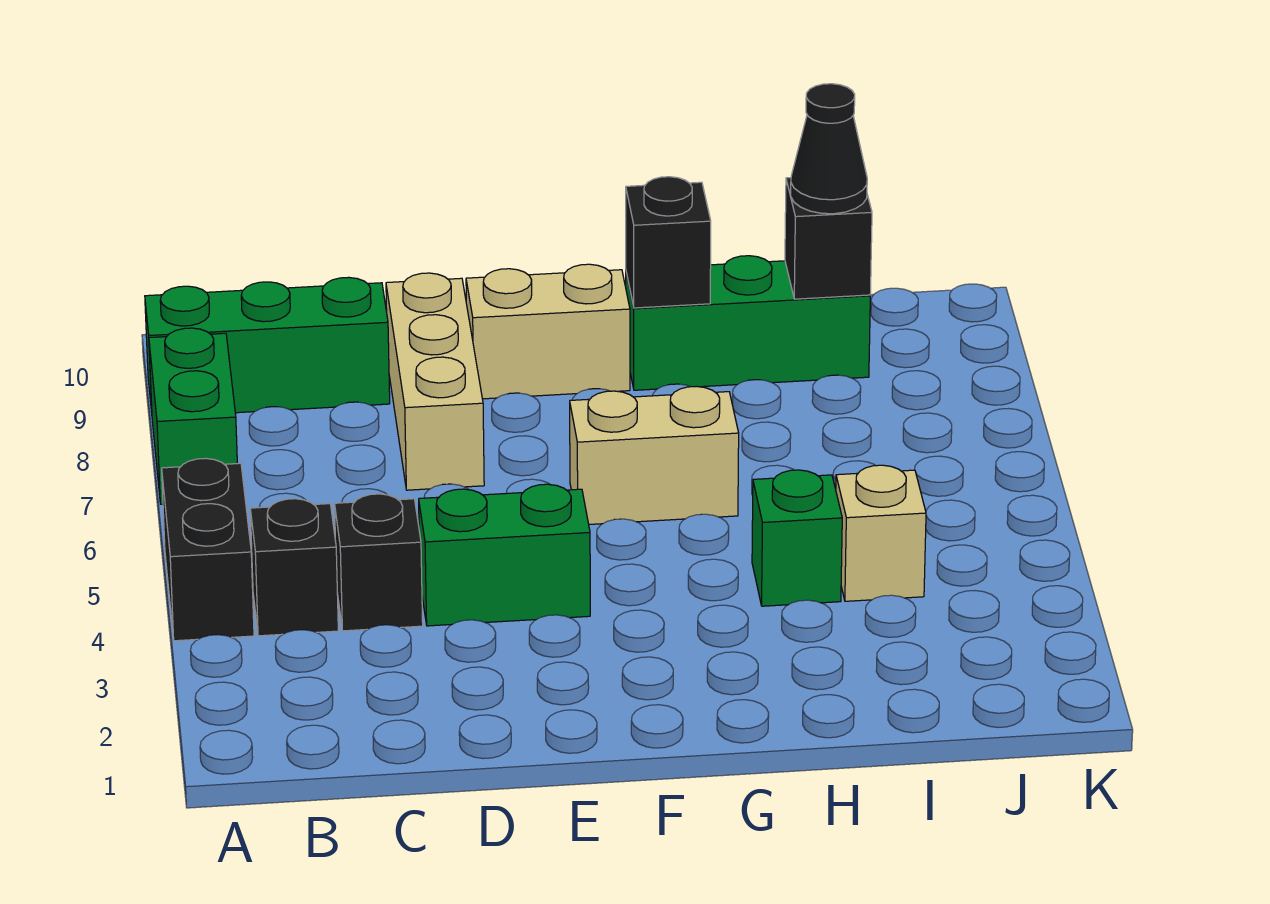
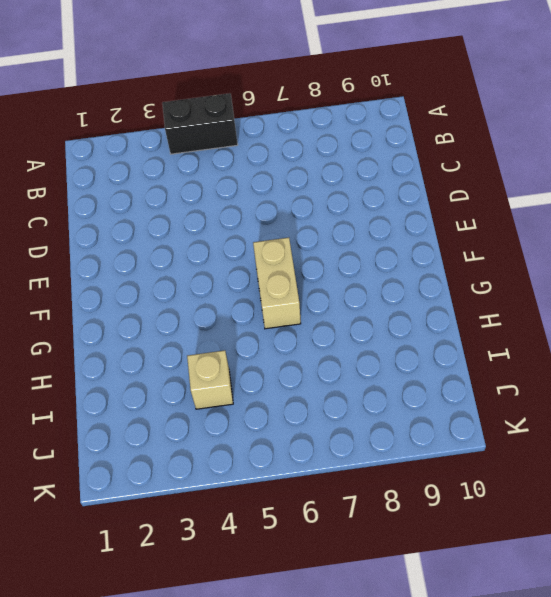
none -> green brick A7:A8 level 1
none -> green brick A9:C9 level 1
none -> black brick B4 level 1

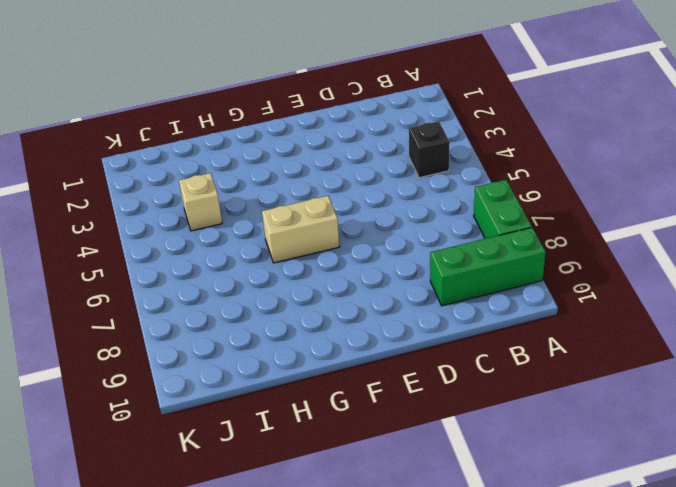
none -> black brick A4:A5 level 1
none -> black brick C4 level 1
none -> green brick D4:E4 level 1

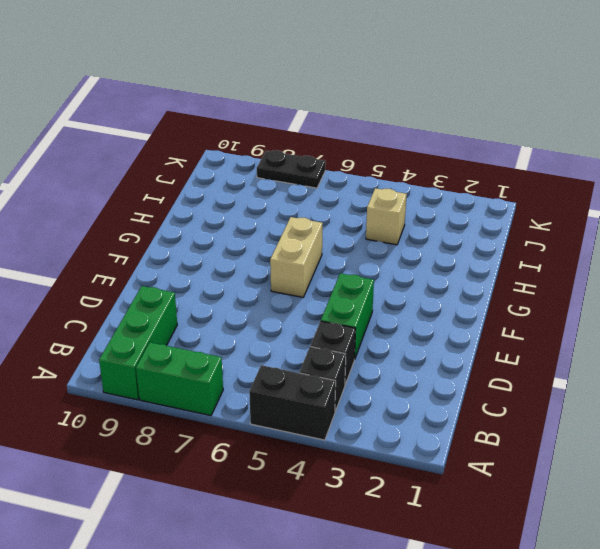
black plate K7:K8 level 1 -> none
none -> tan brick D7:D9 level 1
none -> tan brick E9:F9 level 1
none -> green brick G9:I9 level 1

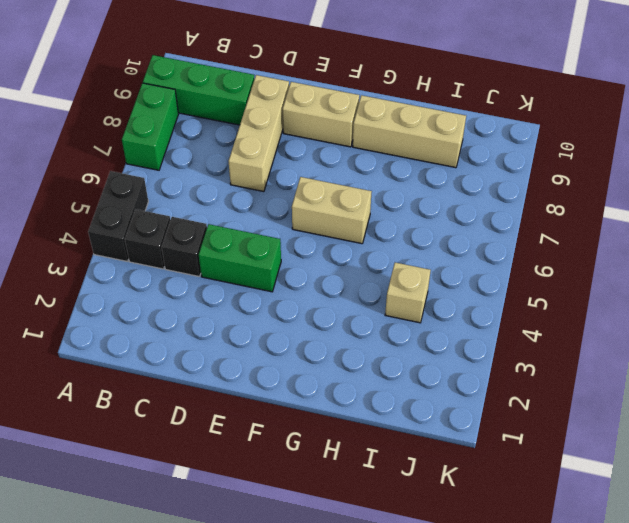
tan brick G9:I9 level 1 -> green brick G9:I9 level 1
none -> green brick H4 level 1
none -> black brick G9 level 2
none -> black brick I9 level 2

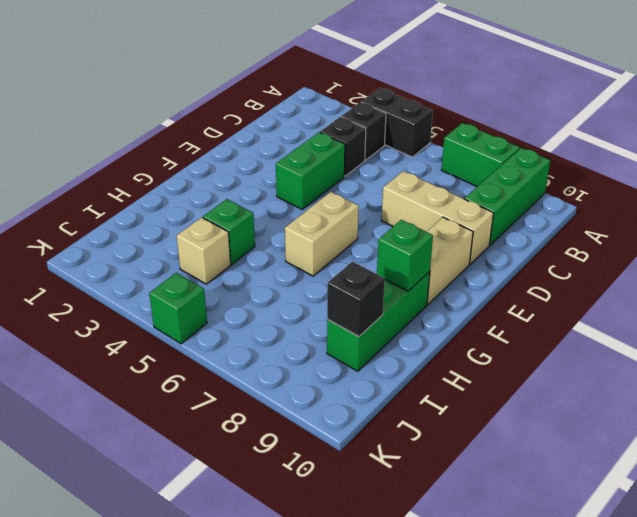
green brick G9 level 2 -> black brick G9 level 2
green brick K5 level 1 -> none
none -> black cone I9 level 3

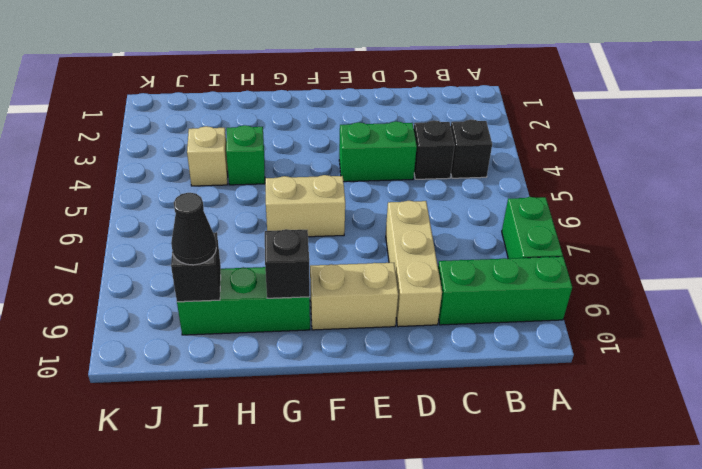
none -> black brick A4:A5 level 1

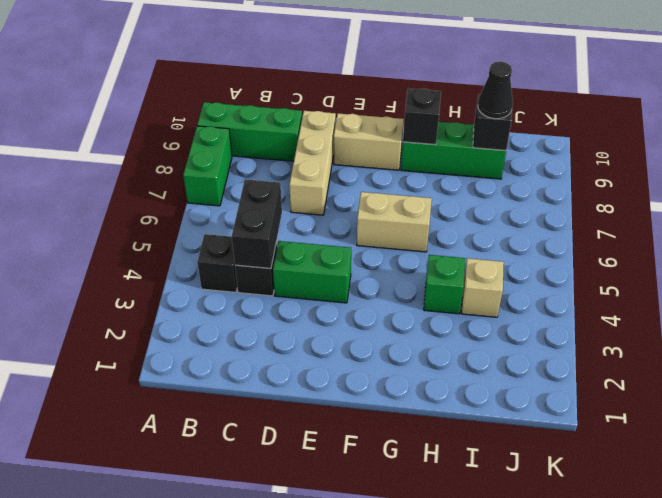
black brick C4:C5 level 2 -> black brick A4:A5 level 1

